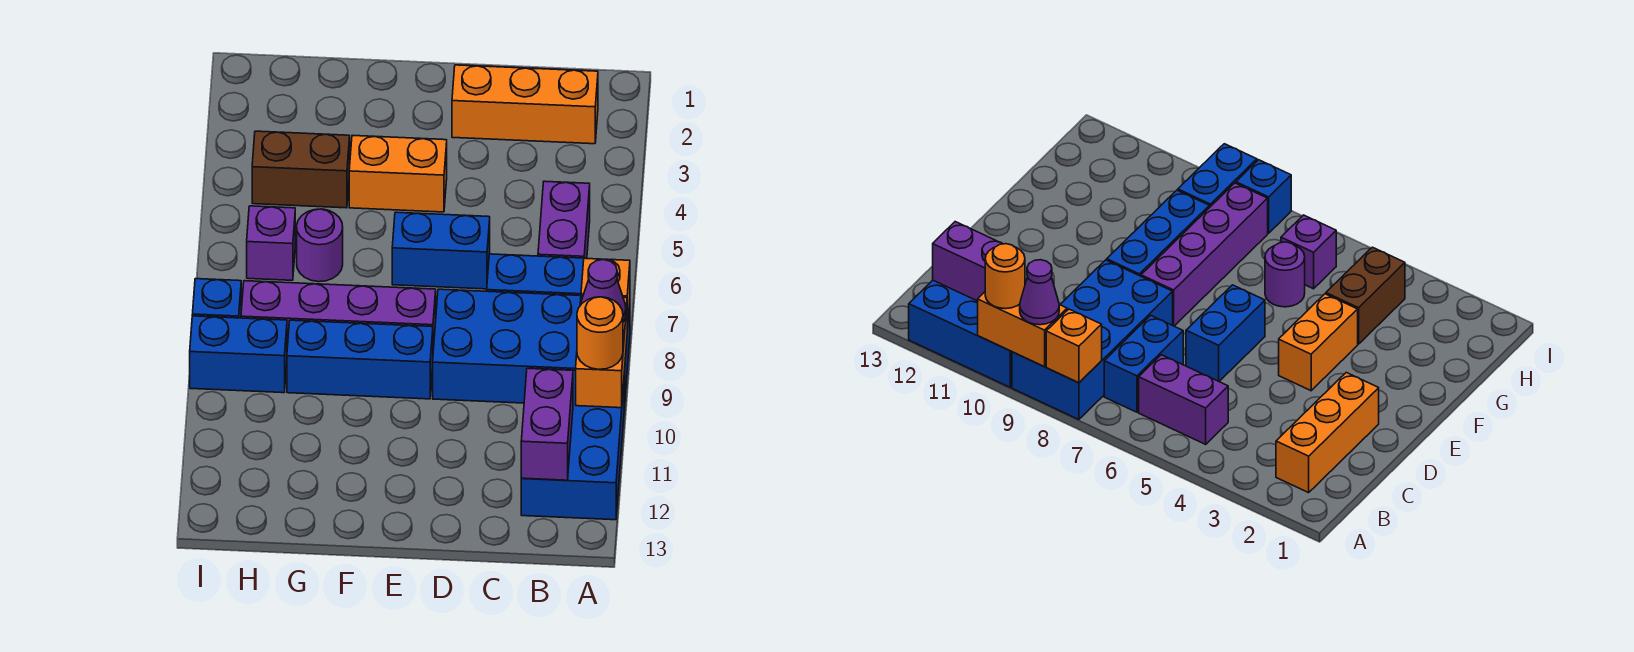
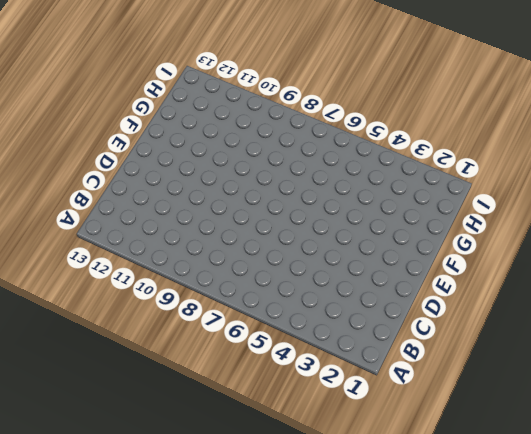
none -> blue brick A8:D9 level 1
none -> blue brick A10:B12 level 1
none -> orange brick B2:D2 level 1

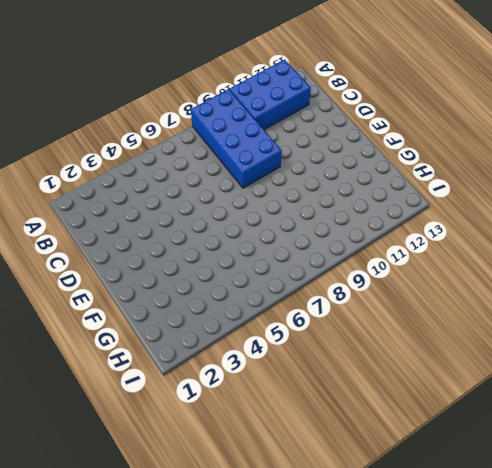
none -> orange brick B2:D2 level 1
none -> purple brick B5:B6 level 1
none -> blue brick B7:C7 level 1

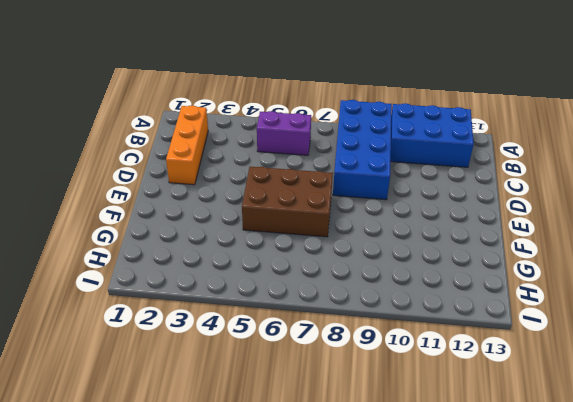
brown brick E5:F7 level 1 -> blue brick D6:E6 level 1
none -> blue brick B7:C7 level 1
none -> orange brick E4:F4 level 1
none -> purple brick E8:H8 level 1

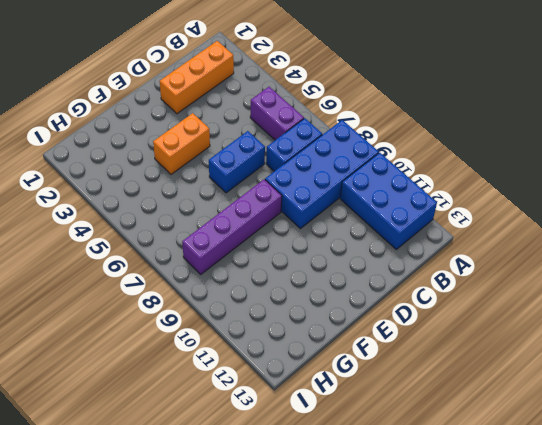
none -> blue brick E9:G9 level 1
none -> brown brick G4:H4 level 1
none -> purple round brick G6 level 1

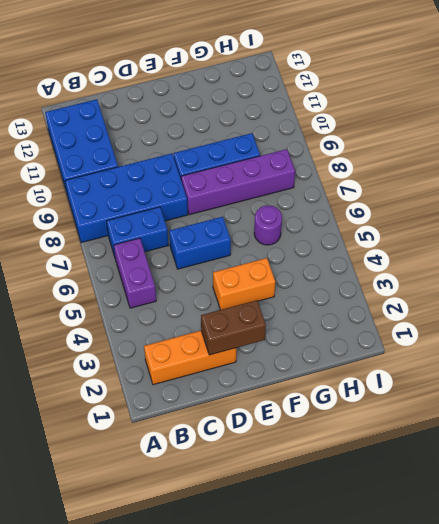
brown brick D2:E2 level 2 -> brown brick G4:H4 level 1
none -> purple brick H6 level 1
none -> blue brick H9:I9 level 1
none -> blue brick I8 level 1

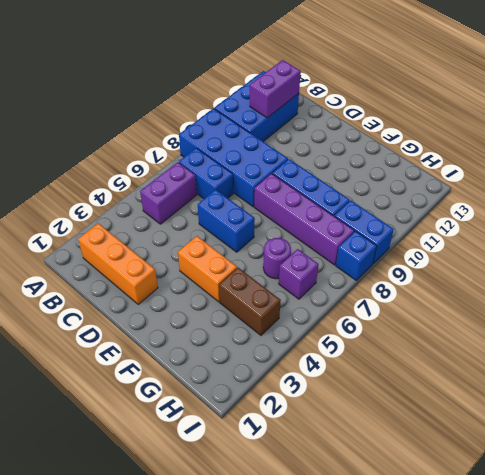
none -> orange brick A8 level 2
none -> orange brick A9:A10 level 2
none -> purple cone A9 level 3

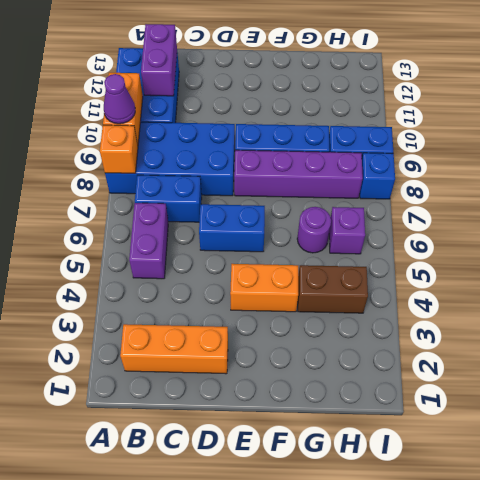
none -> orange round brick A10 level 3

